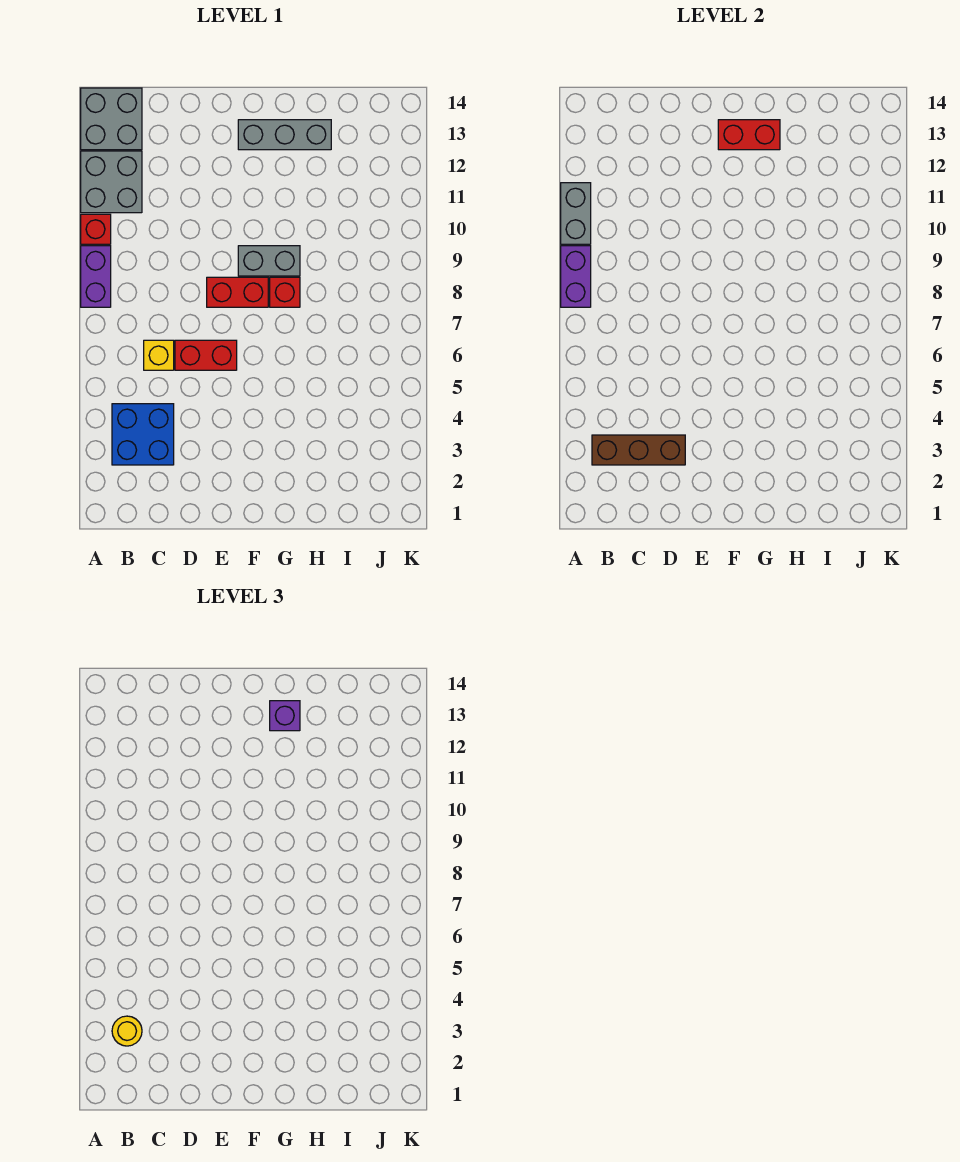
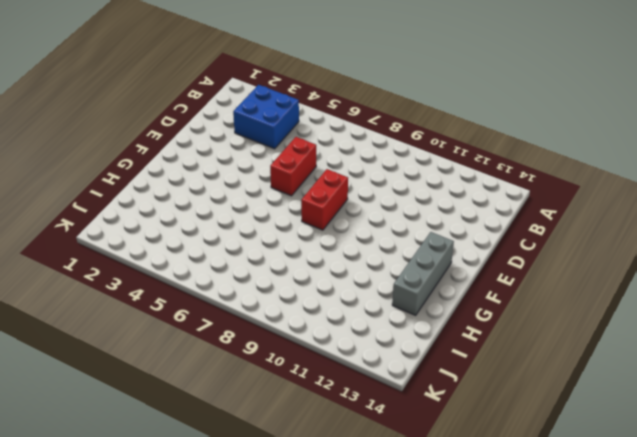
none -> purple brick A8:A9 level 1
none -> red brick A10 level 1
none -> grey brick A11:B12 level 1

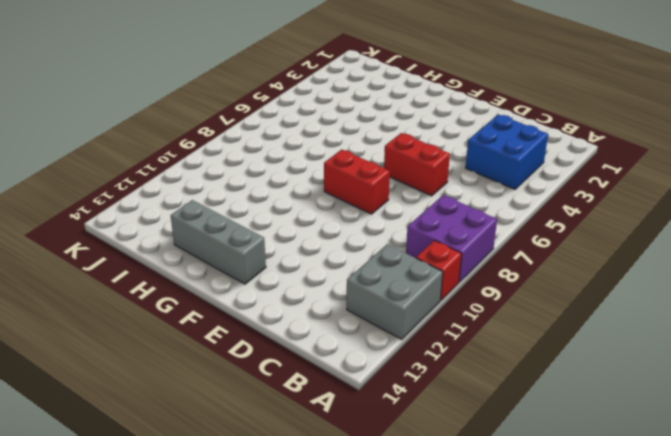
purple brick A8:B9 level 1 -> purple brick A8:A9 level 1
none -> grey brick A13:B14 level 1
none -> yellow brick C6 level 1
none -> grey brick F9:G9 level 1

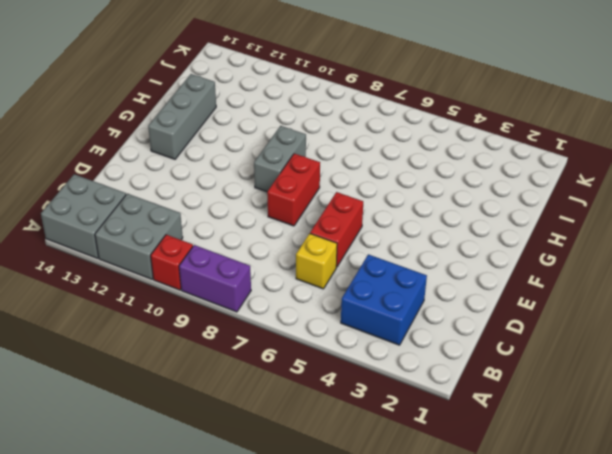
none -> red brick G8 level 1
none -> purple brick A8:A9 level 2
none -> grey brick A10:A11 level 2

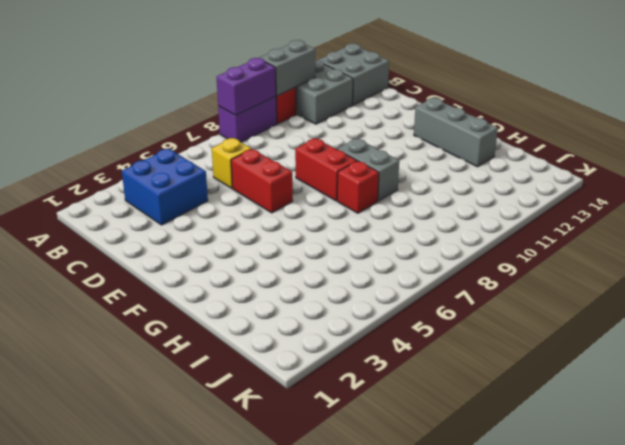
none -> brown brick B3:D3 level 2
none -> red brick F13:G13 level 2
none -> yellow round brick B3 level 3

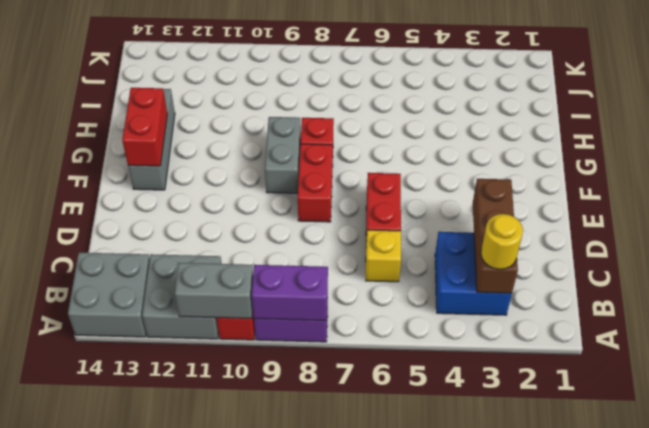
none -> purple brick G13 level 3

